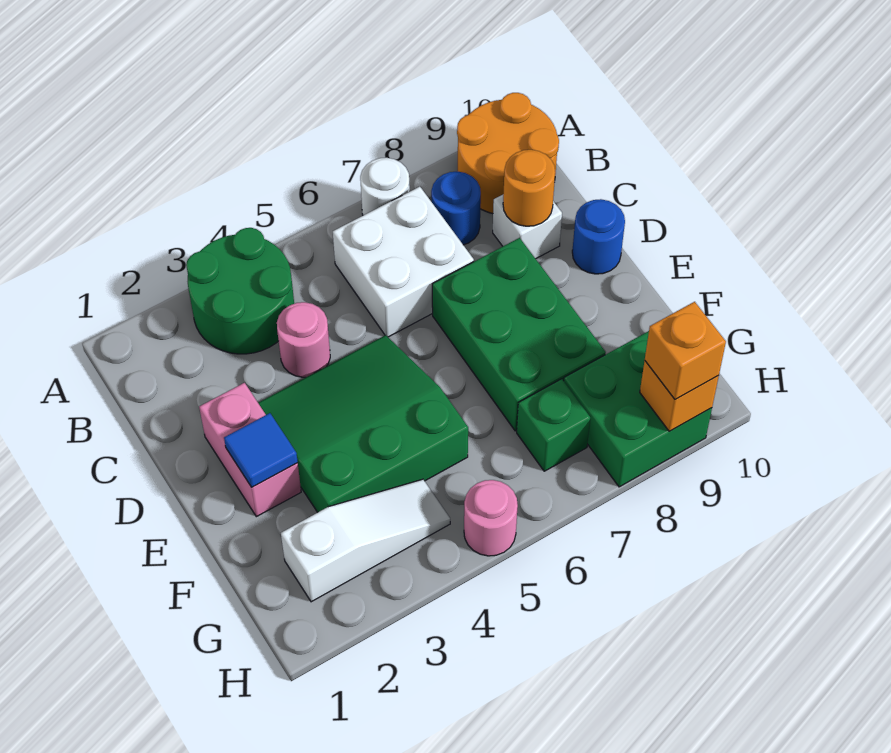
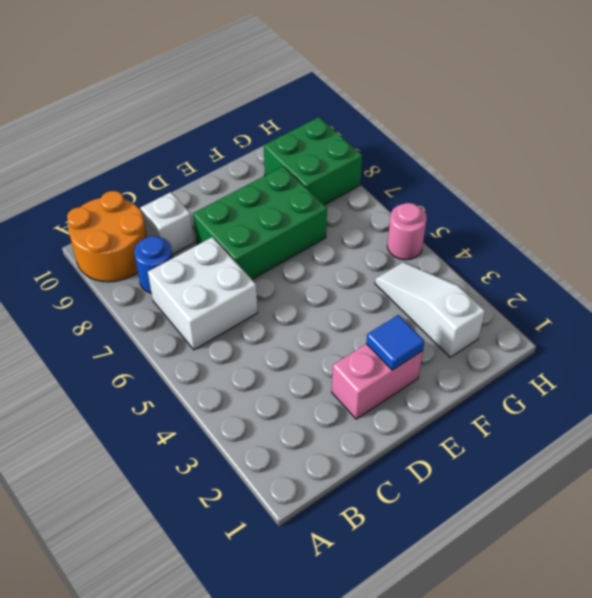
none -> green round brick A3:B4 level 1
none -> white round brick A7 level 1
none -> pink round brick C4 level 1

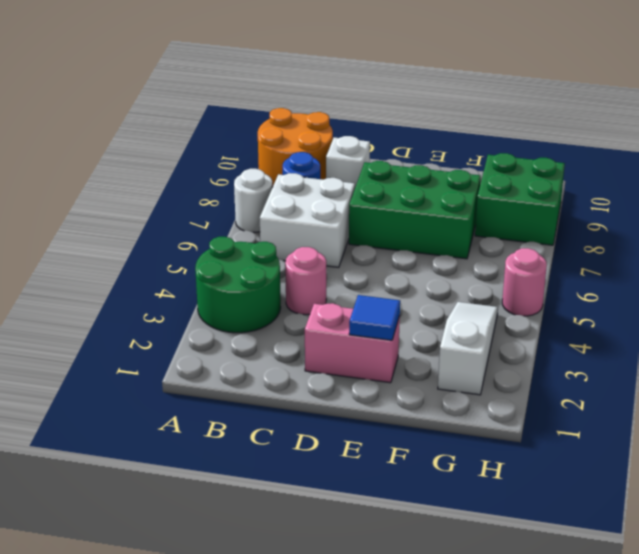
none -> green slope D3:F5 level 1 top F
none -> blue round brick D10 level 1
none -> green brick G7 level 1

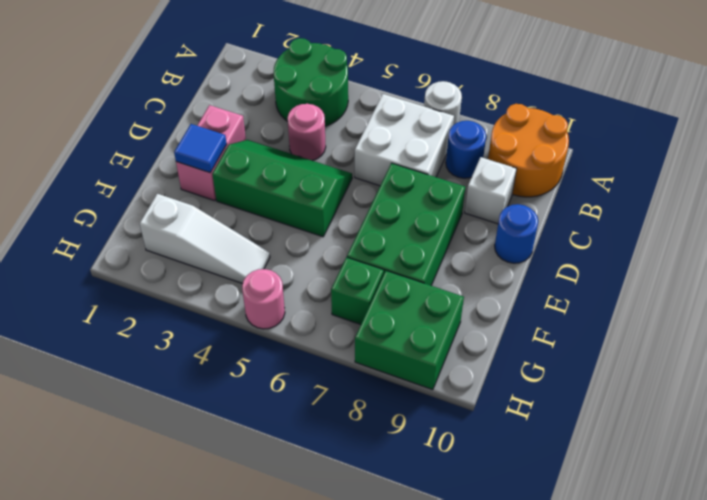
green slope D3:E5 level 1 top E -> green slope D3:F5 level 1 top F
none -> orange round brick C9 level 2
none -> orange brick H9 level 2
none -> orange brick H9 level 3

